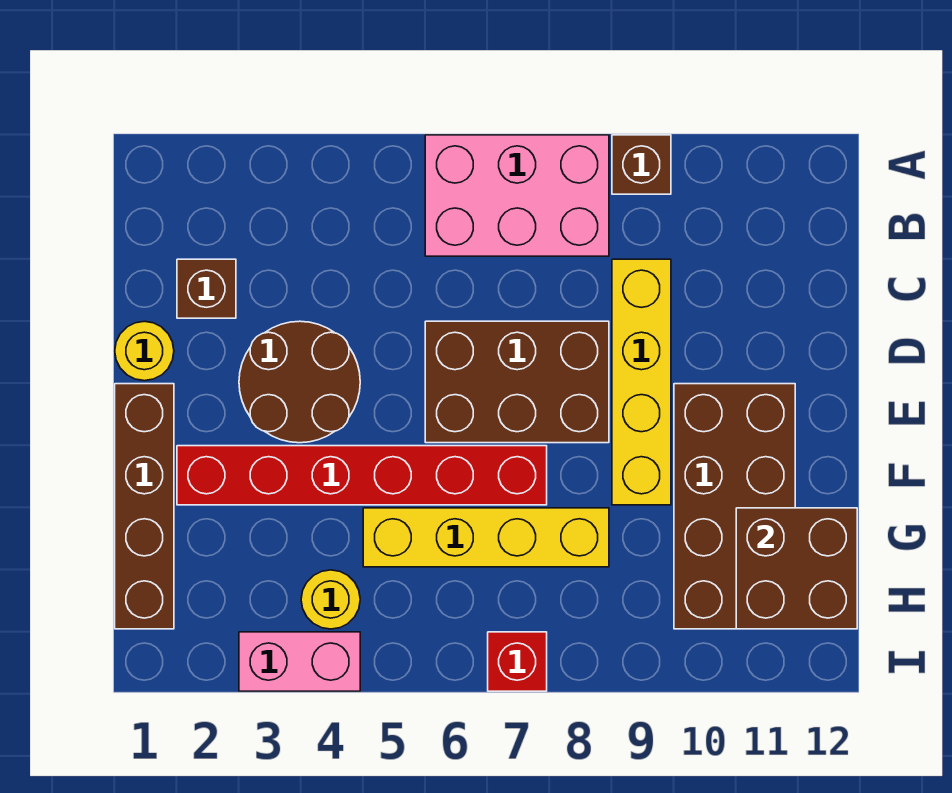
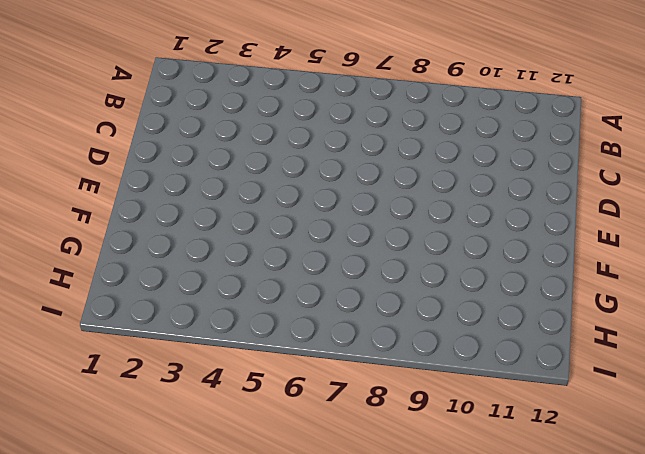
none -> pink brick A6:B8 level 1
none -> brown brick A9 level 1
none -> brown brick C2 level 1

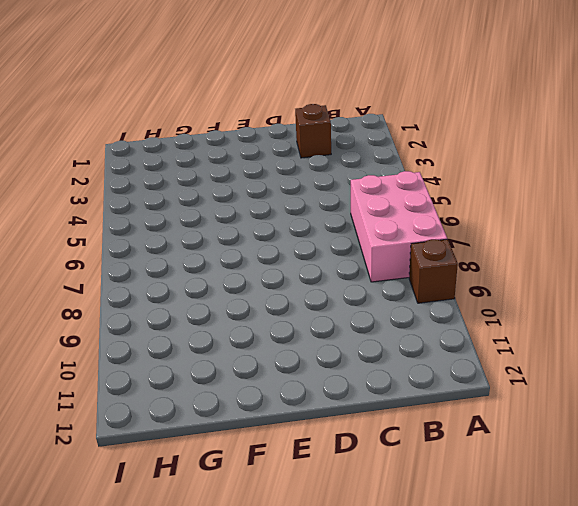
none -> yellow brick C9:F9 level 1
none -> yellow round brick D1 level 1
none -> brown round brick D3:E4 level 1

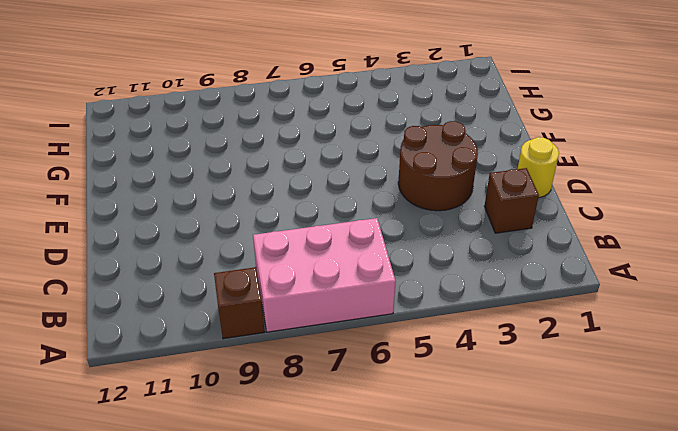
none -> yellow brick C9:F9 level 1
none -> brown brick D6:E8 level 1
none -> brown brick E1:H1 level 1

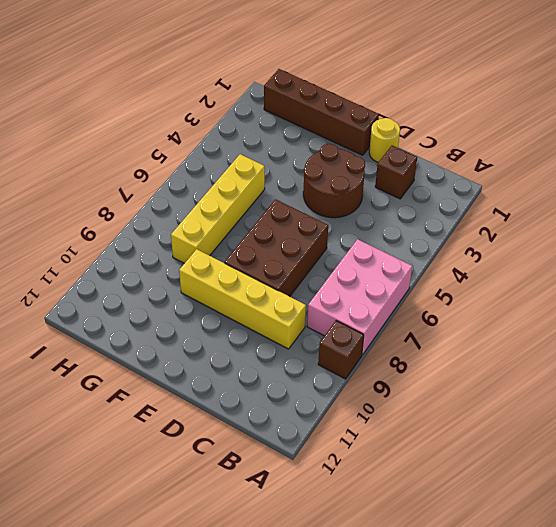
none -> brown brick E10:H11 level 1
none -> red brick F2:F7 level 1
none -> yellow round brick H4 level 1

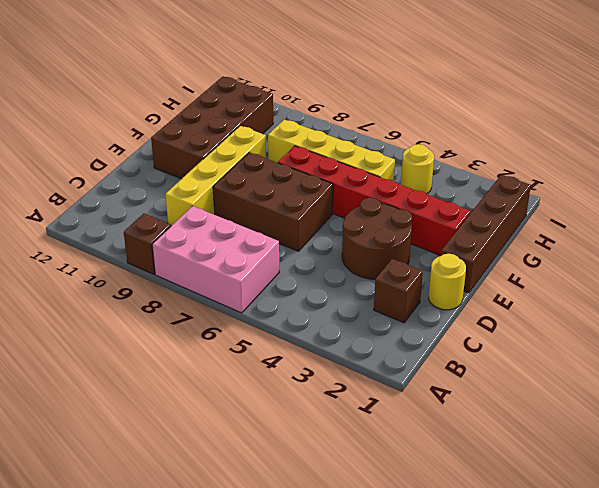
none -> pink brick I3:I4 level 1
none -> red brick I7 level 1
none -> brown brick G11:H12 level 2

